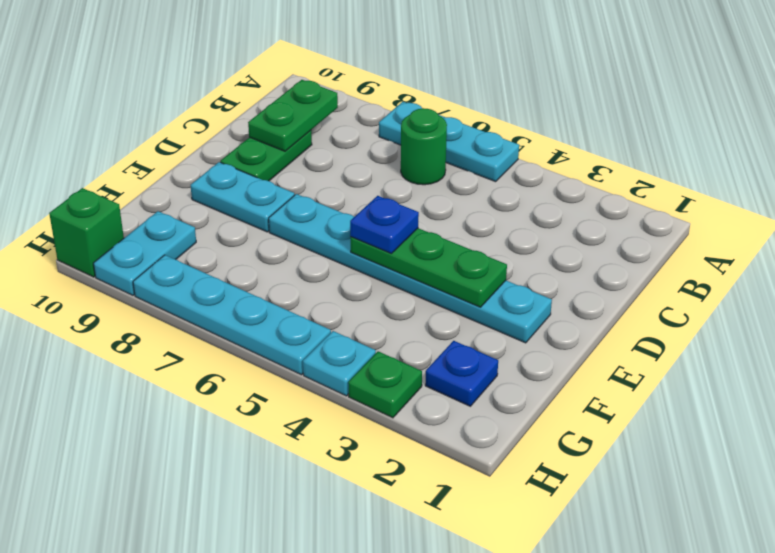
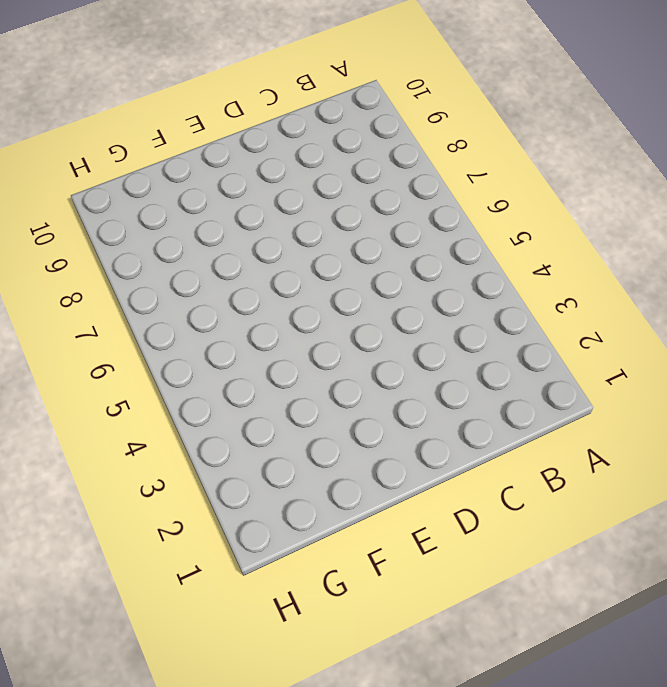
none -> cyan plate A5:A7 level 1
none -> green round brick B6 level 1
none -> green plate C9:D9 level 1

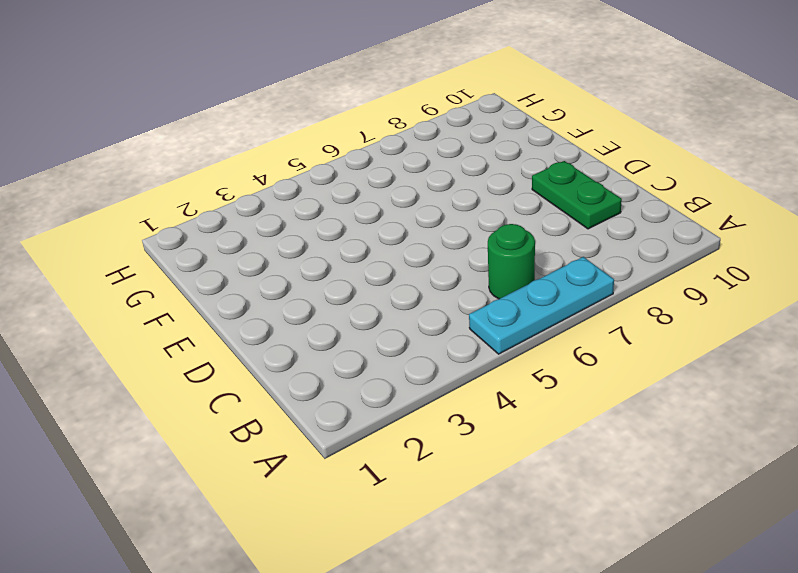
none -> cyan plate E2:E7 level 1
none -> cyan plate E8:E9 level 1
none -> blue plate G2 level 1

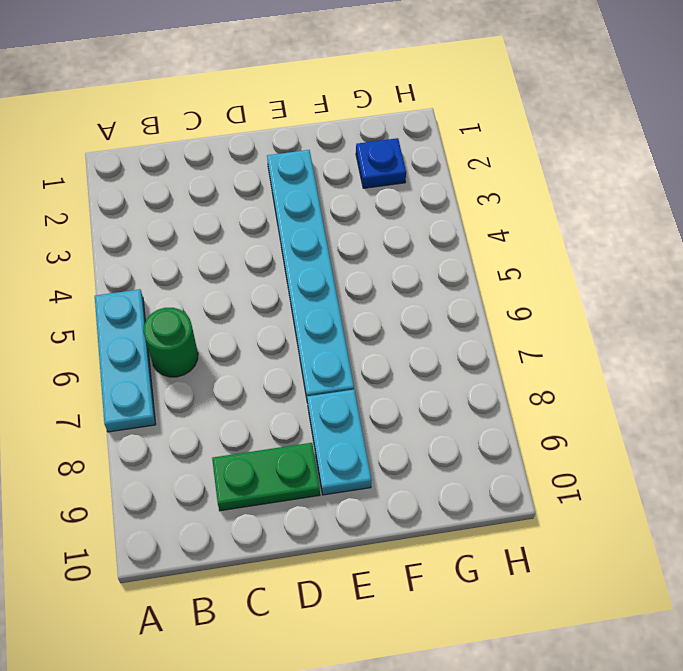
none -> cyan plate G9:H9 level 1
none -> green plate H3 level 1
none -> cyan plate H4 level 1

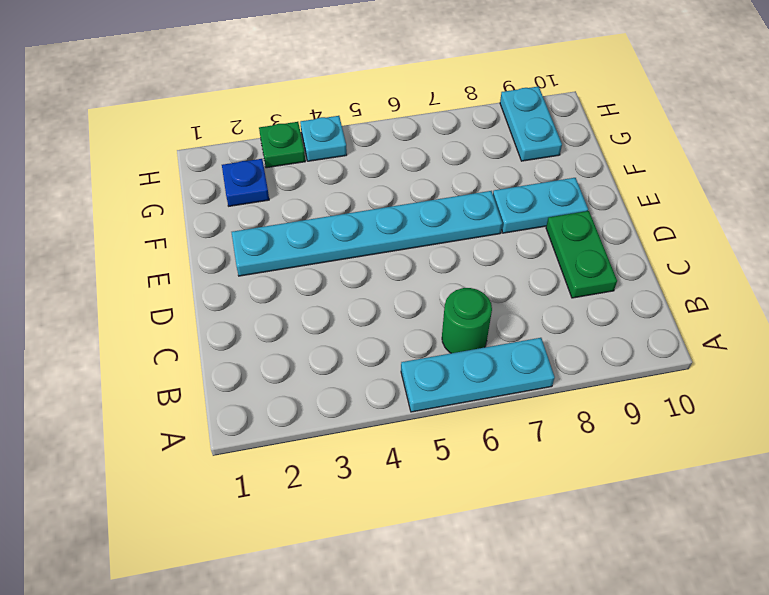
none -> cyan plate H5:H8 level 1
none -> green brick H10 level 1
none -> green plate B9:C9 level 2

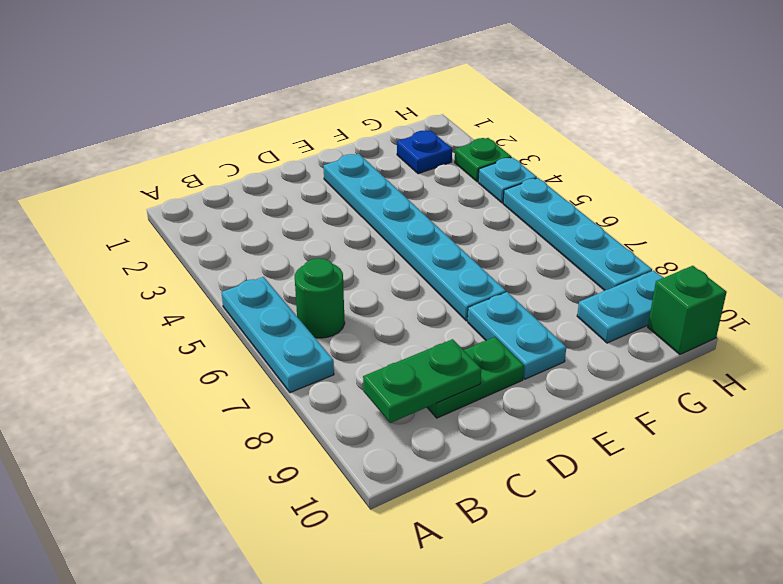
none -> green plate E3:E5 level 2
none -> blue plate E5 level 3

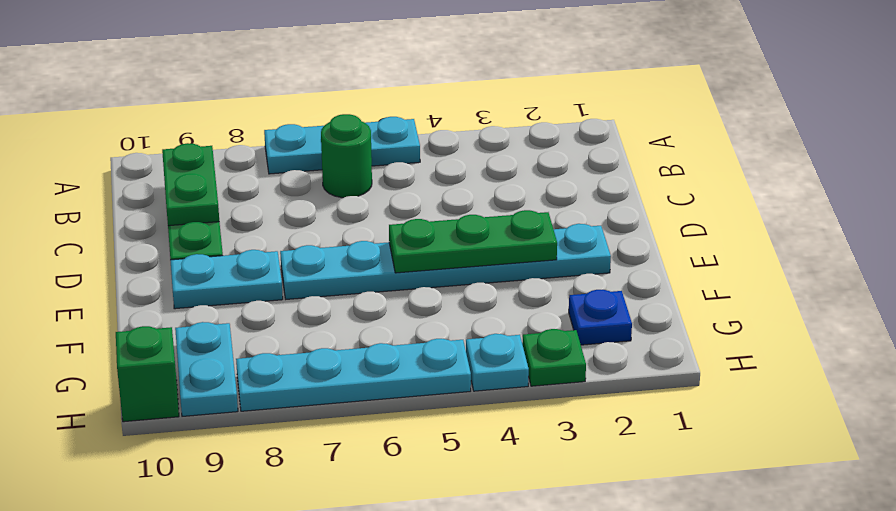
none -> blue plate E5 level 3

